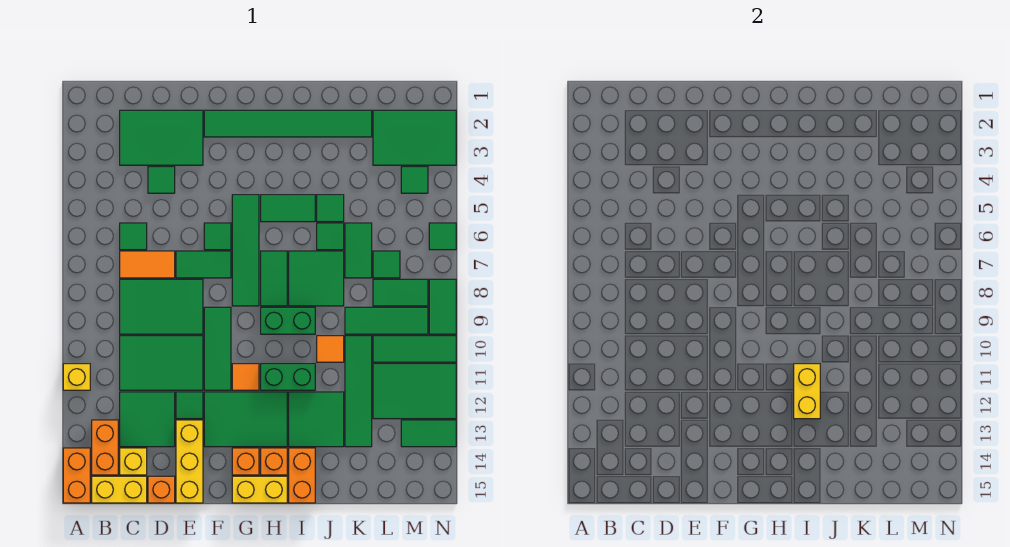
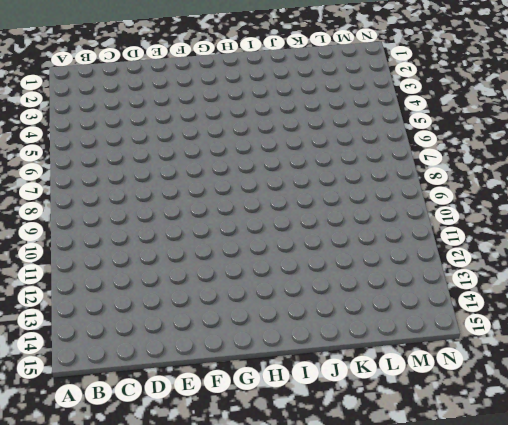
none -> yellow brick A11 level 1
none -> orange brick A14:A15 level 1
none -> orange brick B13:B14 level 1
none -> yellow brick B15:C15 level 1

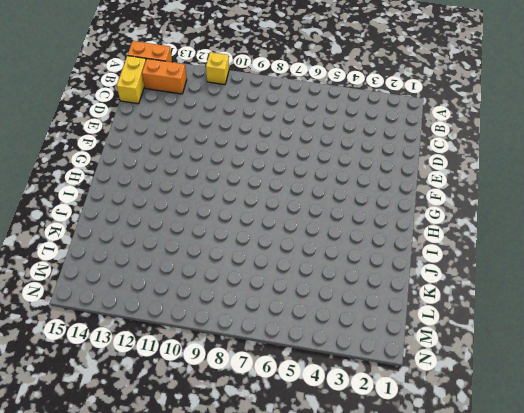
none -> green tile C2:E3 level 1
none -> green tile C6 level 1
none -> orange tile C7:D7 level 1
none -> green tile C8:E9 level 1

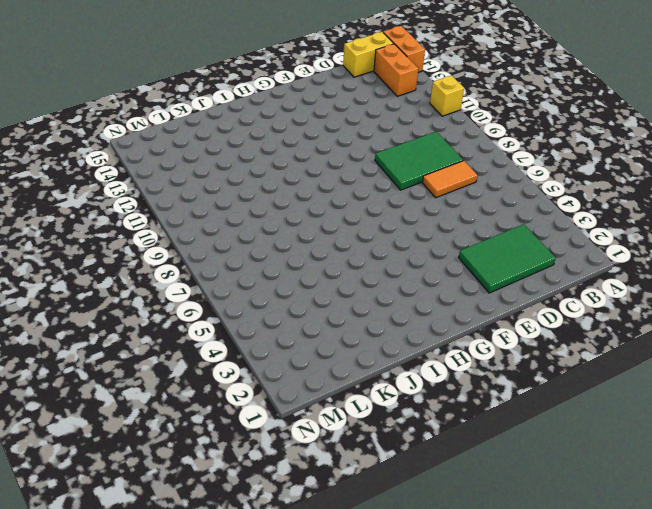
none -> green tile C6 level 1
none -> green tile C10:E11 level 1
none -> green tile C12:D13 level 1
none -> yellow brick C14 level 1

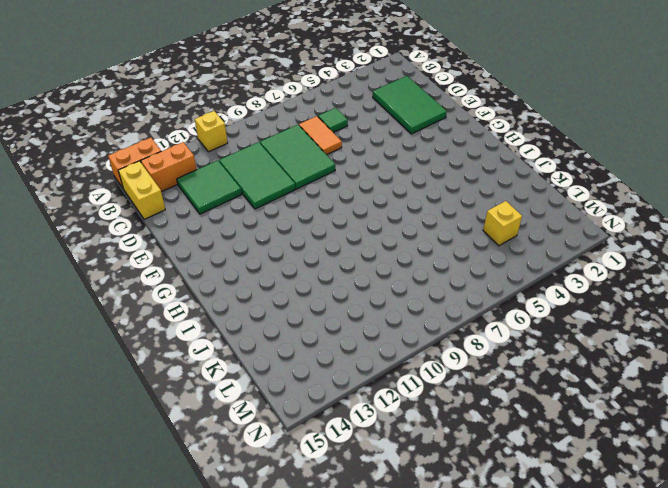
yellow brick L4 level 1 -> yellow brick C14 level 1
none -> green tile D4 level 1
none -> orange brick D15 level 1
none -> green tile E7:F7 level 1
none -> green tile E12 level 1

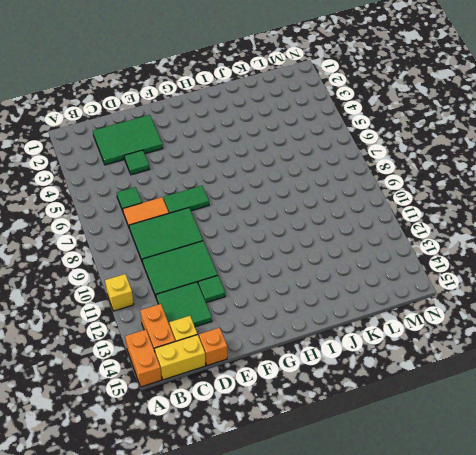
none -> yellow brick E13:E15 level 1
none -> green tile F2:K2 level 1
none -> green tile F6 level 1
none -> green tile F9:F11 level 1

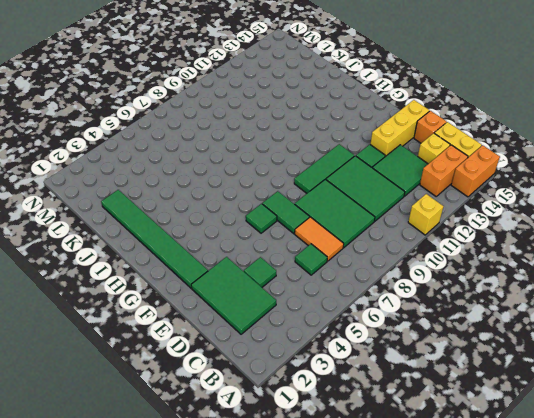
none -> green tile F12:H13 level 1
none -> green tile G5:G8 level 1
none -> orange tile G11 level 1
none -> orange brick G14 level 1

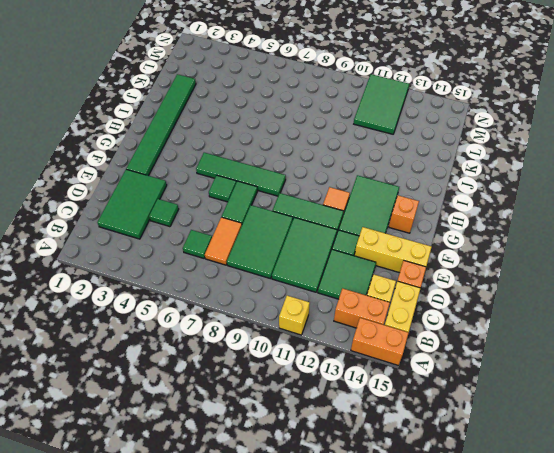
none -> yellow brick G15:H15 level 1
none -> green tile H5:I5 level 1
none -> green tile H7:H8 level 1
none -> green brick H9:I9 level 1

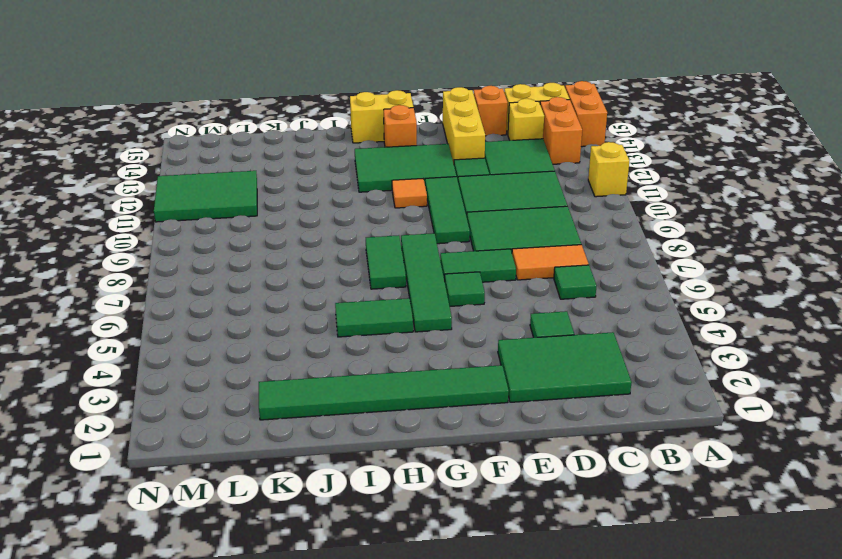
none -> green brick H9:I9 level 1
none -> green brick H11:I11 level 1
none -> orange brick H14 level 1
none -> green tile I7:J8 level 1

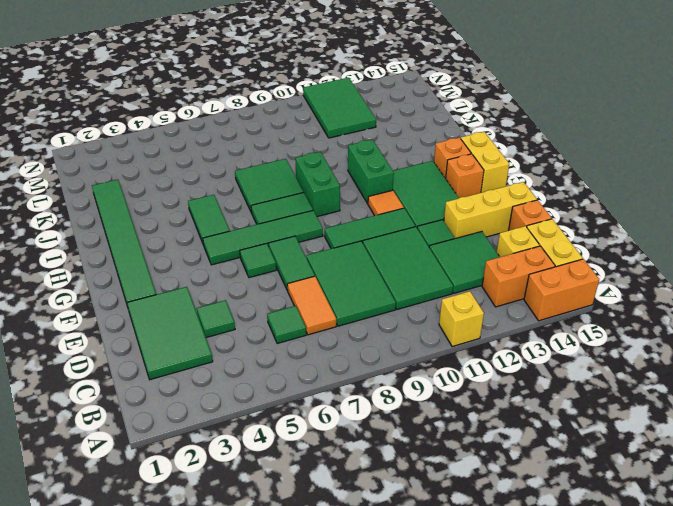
none -> green tile I12:J13 level 1
none -> orange brick I14:I15 level 1
none -> green tile J5 level 1
none -> green tile J6 level 1

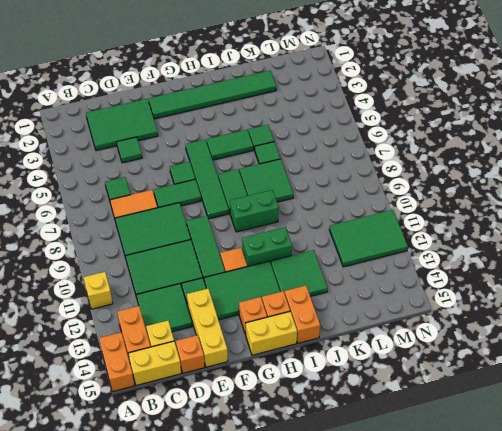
none -> orange tile J10 level 1
none -> green tile K6:K7 level 1
none -> green tile K9:M9 level 1
none -> green tile K10:K13 level 1

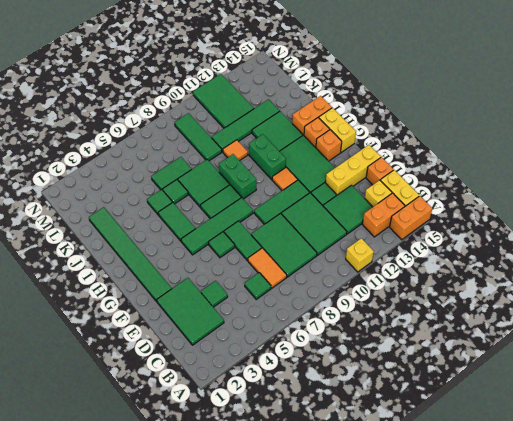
none -> green tile L2:N3 level 1
none -> green tile L7 level 1
none -> green tile L8:M8 level 1
none -> green tile L10:N10 level 1

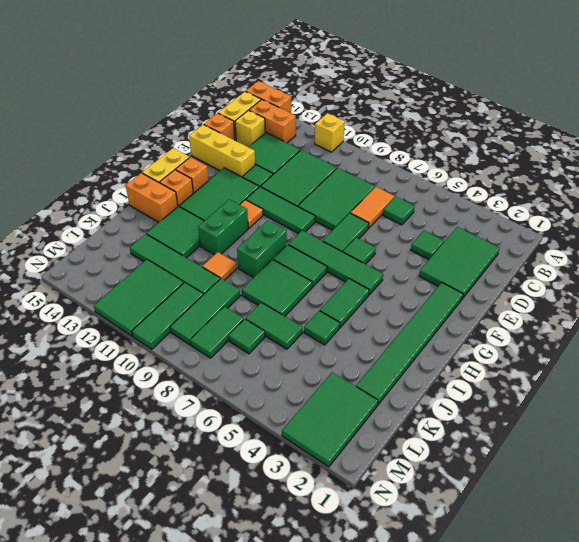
none -> green tile J6 level 1
none -> green tile M4 level 1
none -> green tile M13:N13 level 1
none -> green tile N6 level 1

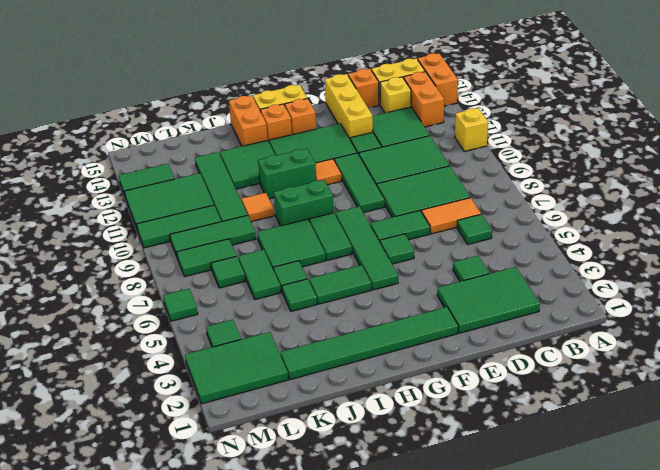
none -> green tile N8:N9 level 1
none -> yellow brick I11:I12 level 2

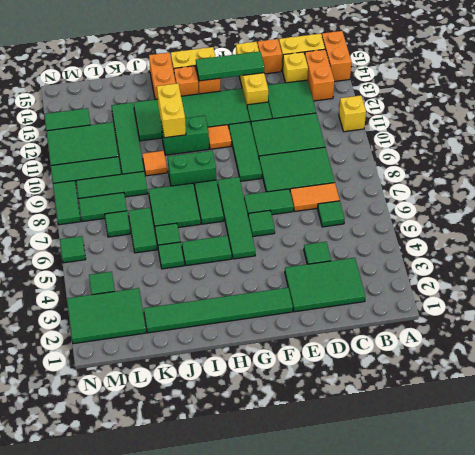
green tile E14:G14 level 2 -> none

